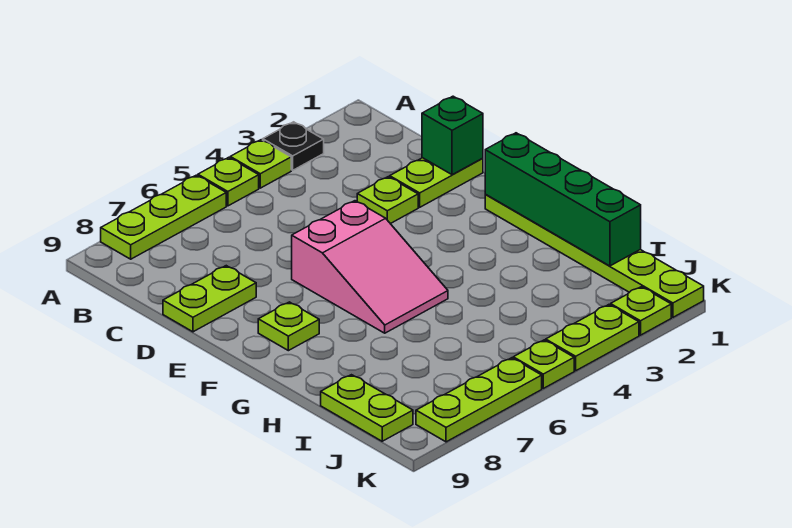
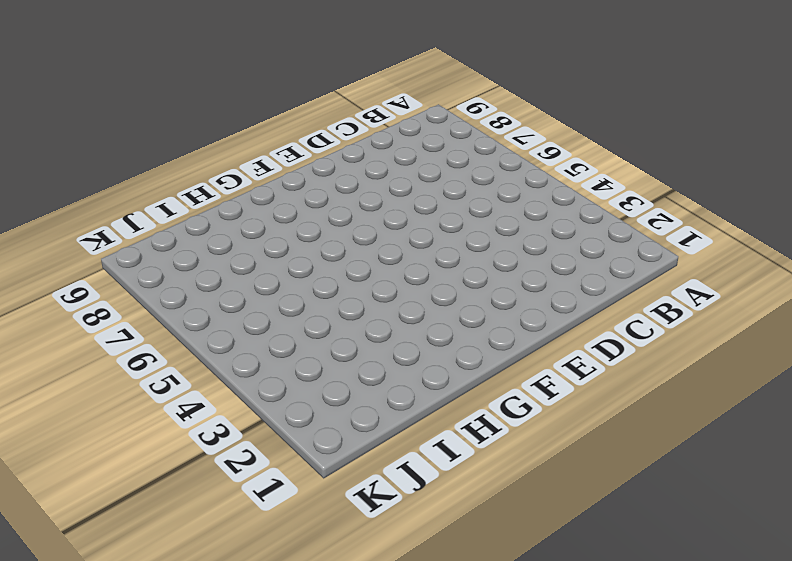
none -> black plate A3 level 1
none -> lime plate A4 level 1
none -> lime plate A5 level 1

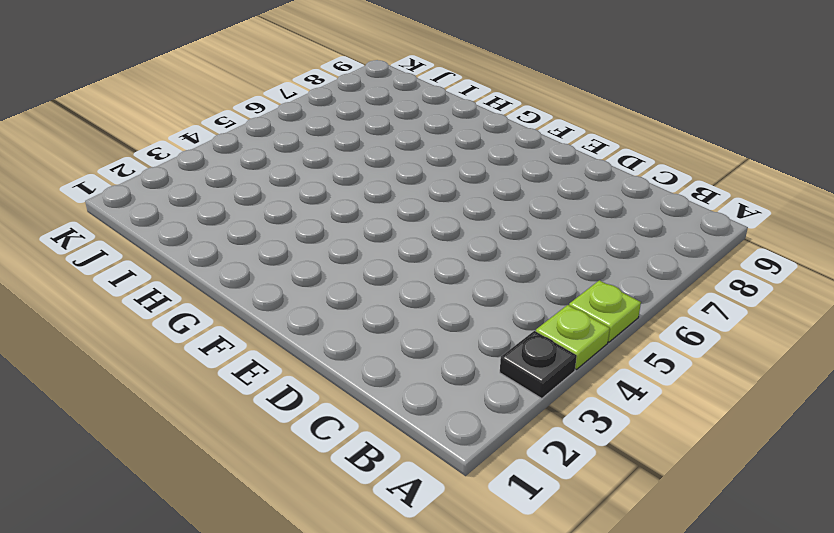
none -> lime plate A6:A8 level 1
none -> lime plate D1:D2 level 1
none -> lime plate D3 level 1

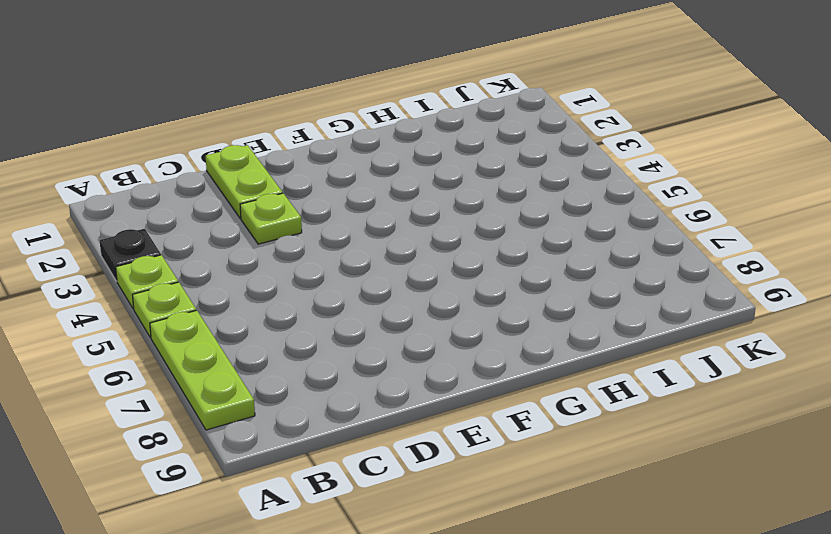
none -> lime plate D8:D9 level 1
none -> pink slope E5:G6 level 1 top E
none -> lime plate F1:K1 level 1

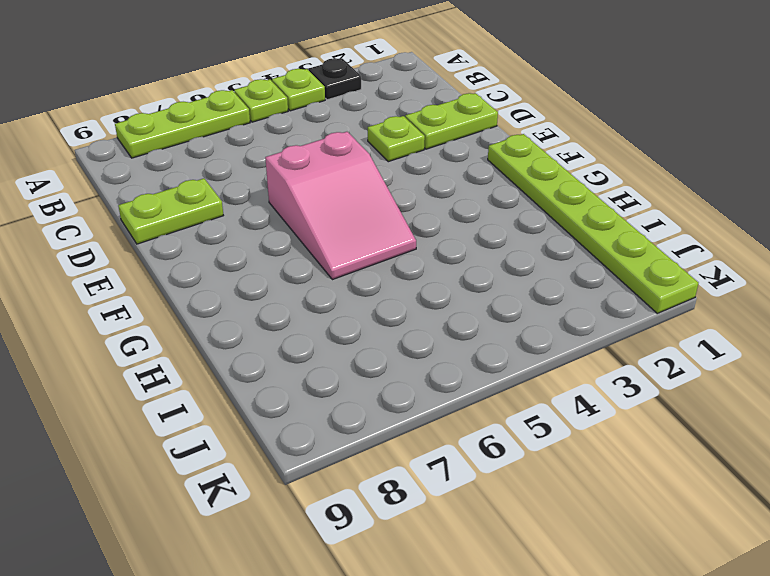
none -> lime plate F8 level 1
none -> lime plate I9:J9 level 1
none -> lime plate K2 level 1

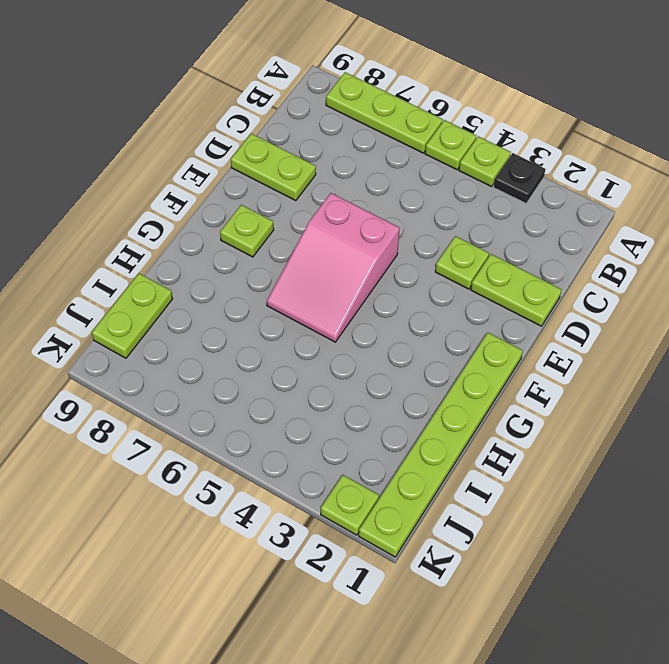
none -> lime plate K3:K4 level 1
none -> lime plate K5 level 1
none -> lime plate K6:K8 level 1

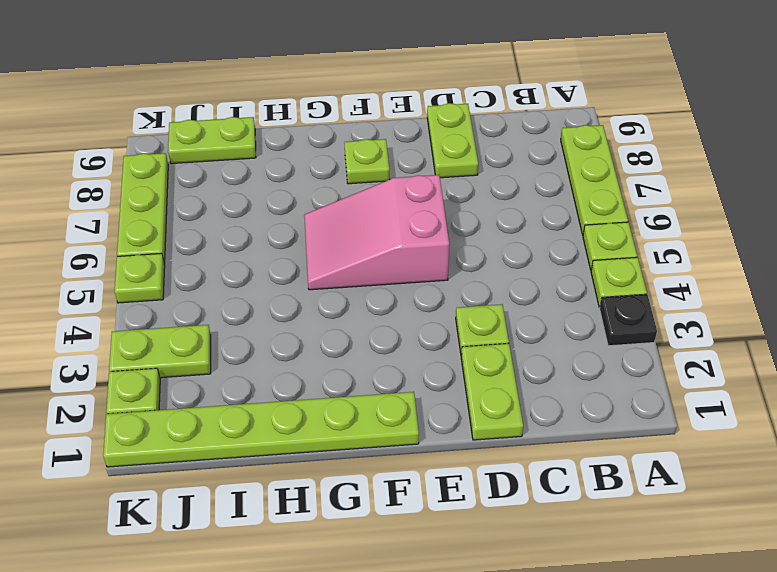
lime plate J3:K3 level 1 -> lime plate K3:K4 level 1
none -> green brick D1 level 2
none -> green brick F1:I1 level 2

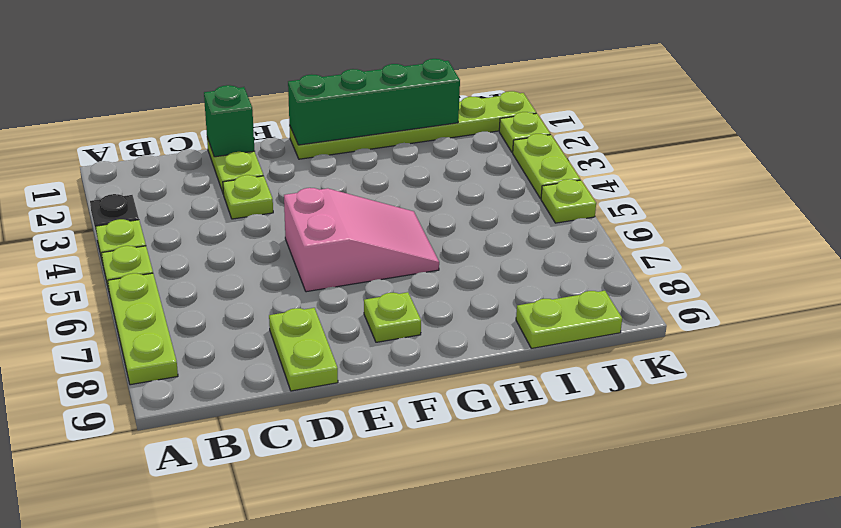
none -> lime plate K6:K8 level 1

